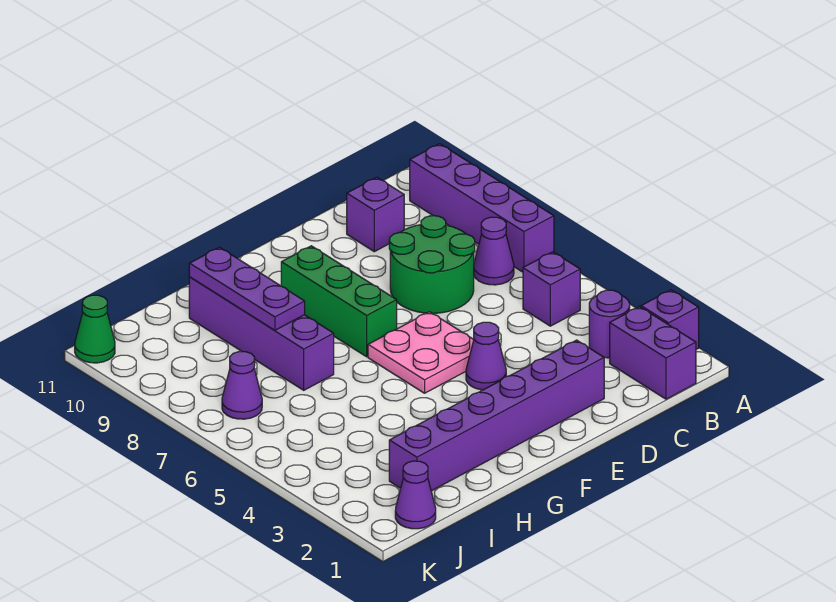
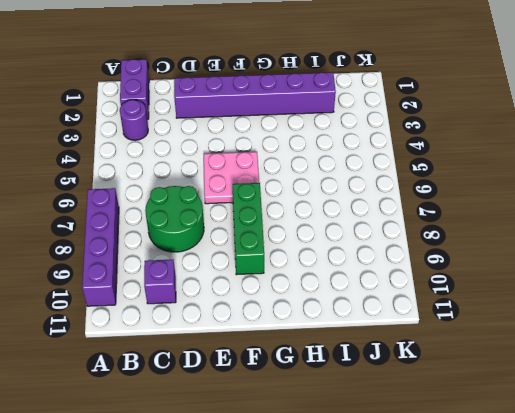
none -> purple brick A2 level 1
none -> purple brick B5 level 1
none -> purple cone B7 level 1

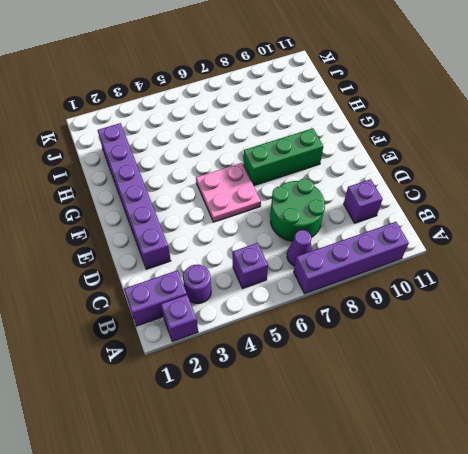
none -> purple cone E4 level 1
none -> purple brick H7:H10 level 1
none -> purple cone J1 level 1

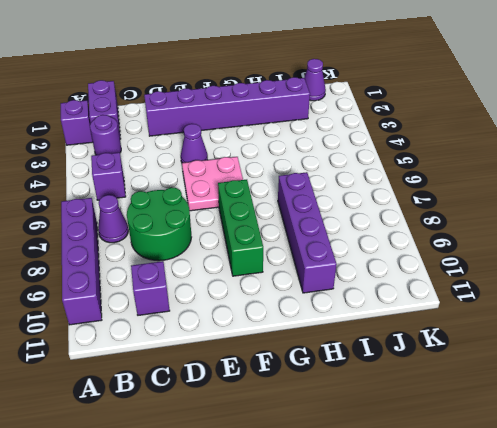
none -> purple cone J7 level 1
none -> green cone K11 level 1
none -> purple plate H8:H10 level 2

